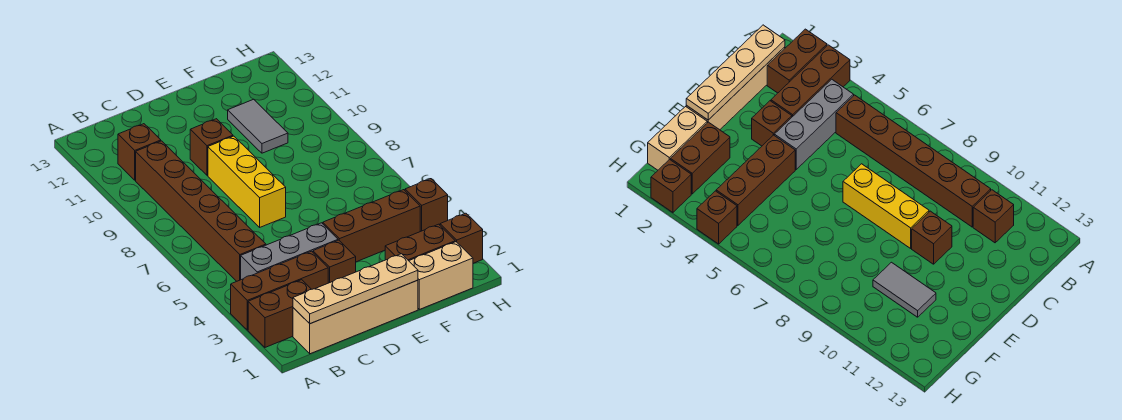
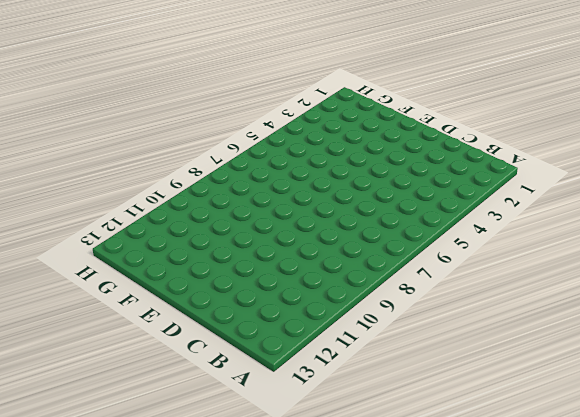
none -> brown brick A2:B2 level 1
none -> brown brick A3:C3 level 1
none -> tan brick B1:E1 level 1

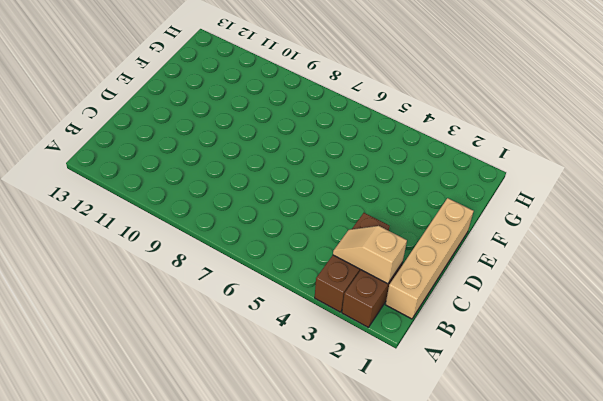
tan slope B2:B3 level 2 top 2 -> none
none -> grey brick B4:D4 level 1
none -> brown brick B5:B10 level 1
none -> brown brick B11 level 1

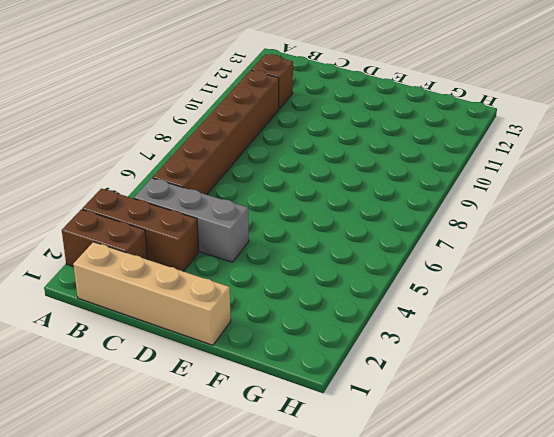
none -> brown brick D3 level 1
none -> yellow brick D7:D9 level 1
none -> brown brick D10 level 1

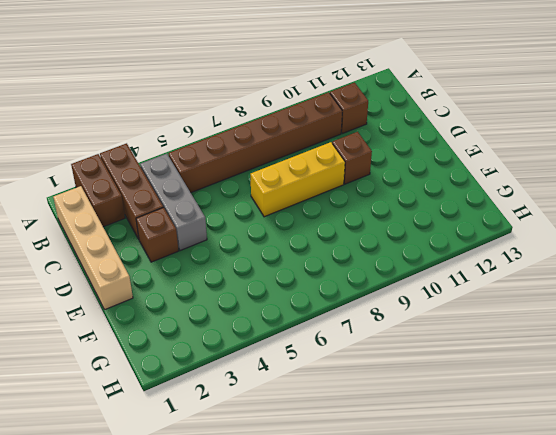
none -> brown brick E4:G4 level 1
none -> tan brick F1:G1 level 1
none -> brown brick F2:G2 level 1

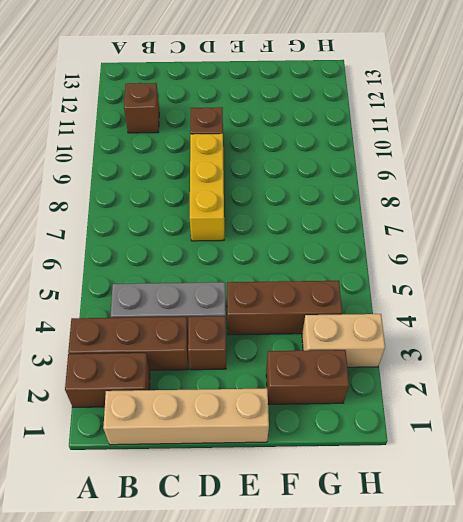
tan brick G3:H3 level 1 -> tan brick F1:G1 level 1
none -> brown brick B5:B10 level 1
none -> grey tile F10:F11 level 1
none -> brown brick H2 level 1

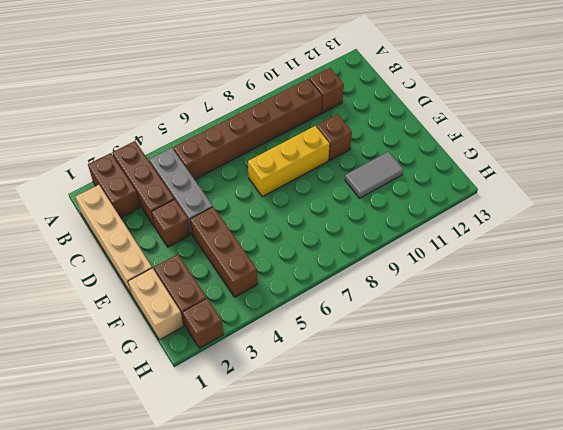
none -> brown brick H4 level 1
none -> tan plate B1:E1 level 2

